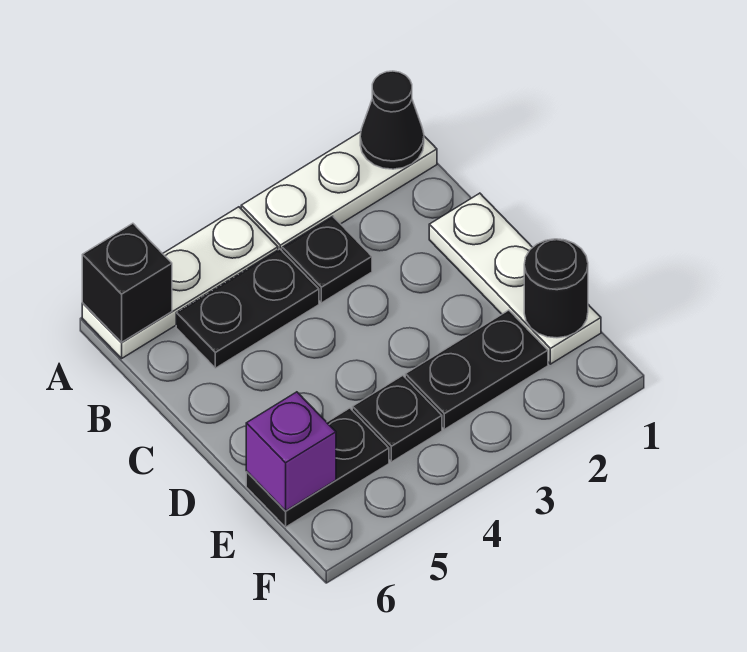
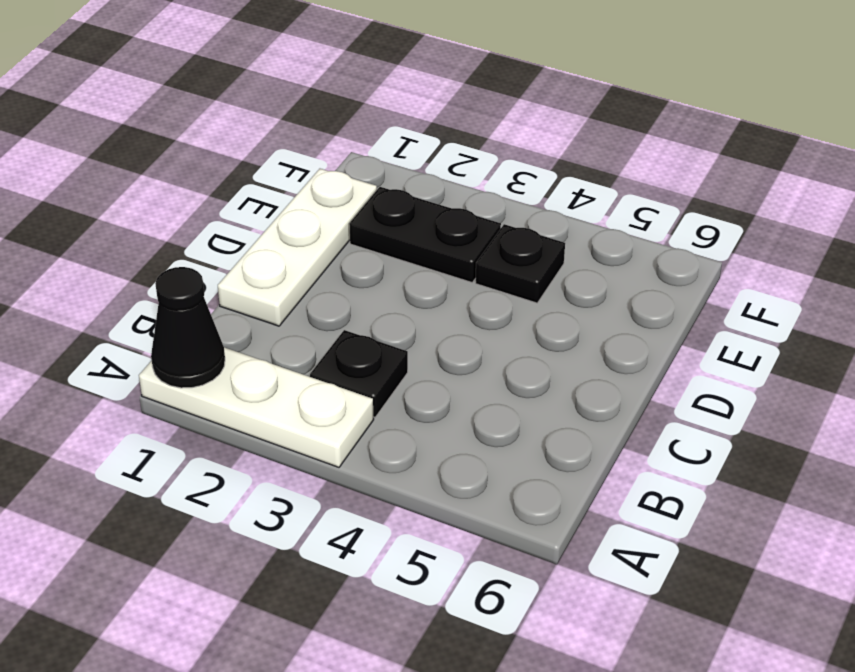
none -> white plate A4:A6 level 1
none -> black plate B4:B5 level 1
none -> black plate E5:E6 level 1

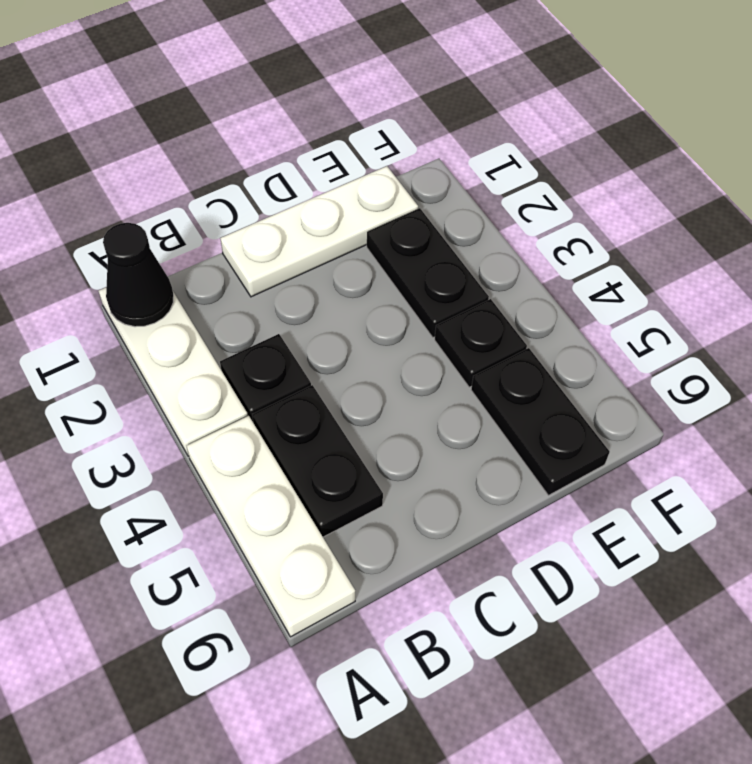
none -> black brick A6 level 2
none -> black round brick E1 level 2
none -> purple brick E6 level 2

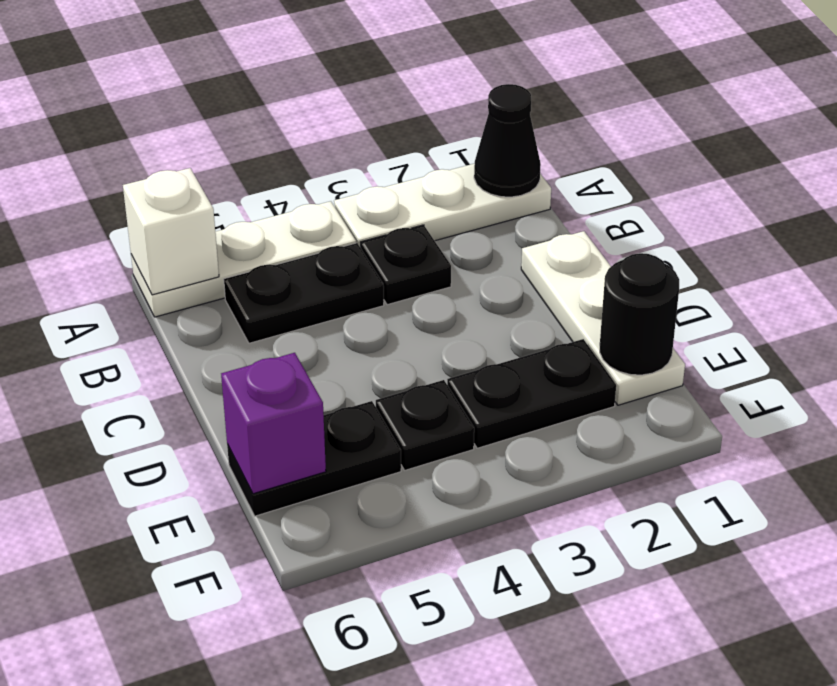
white brick A6 level 2 -> black brick A6 level 2

